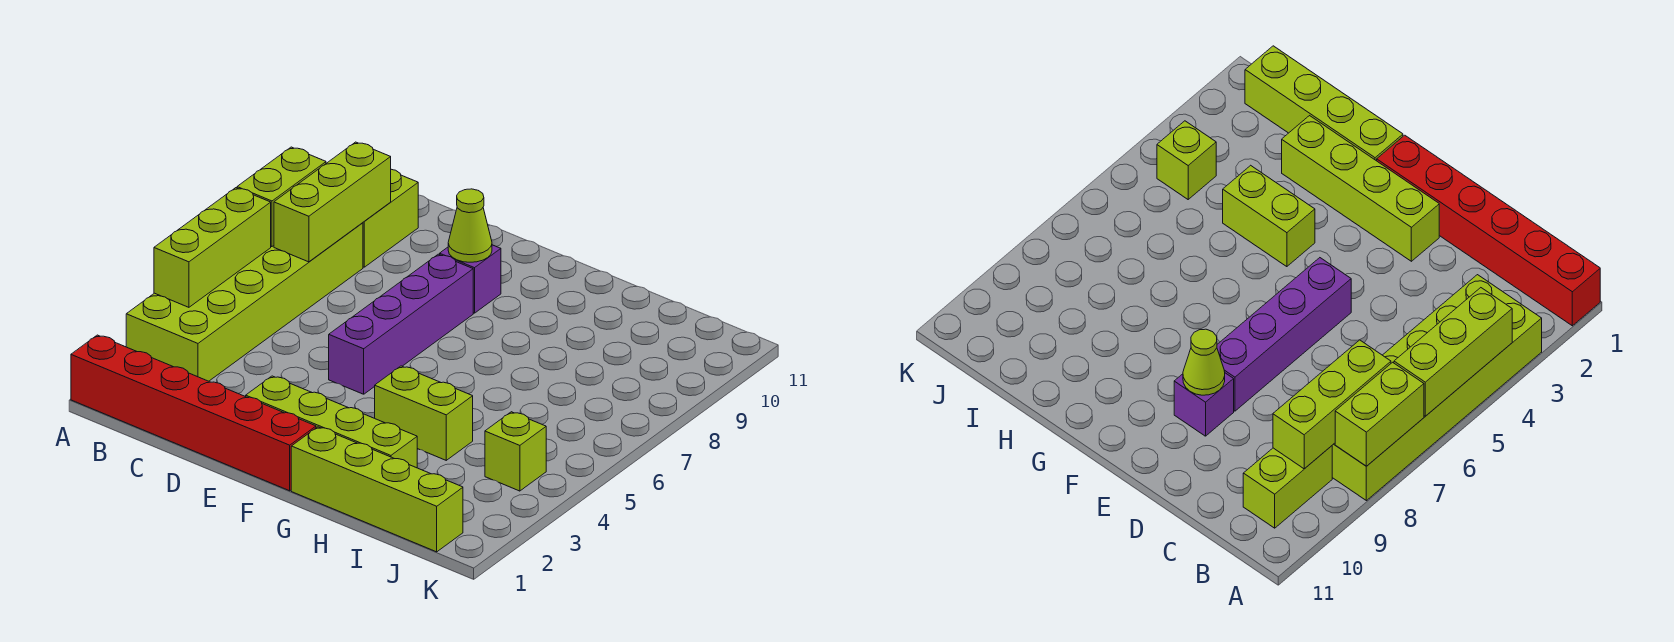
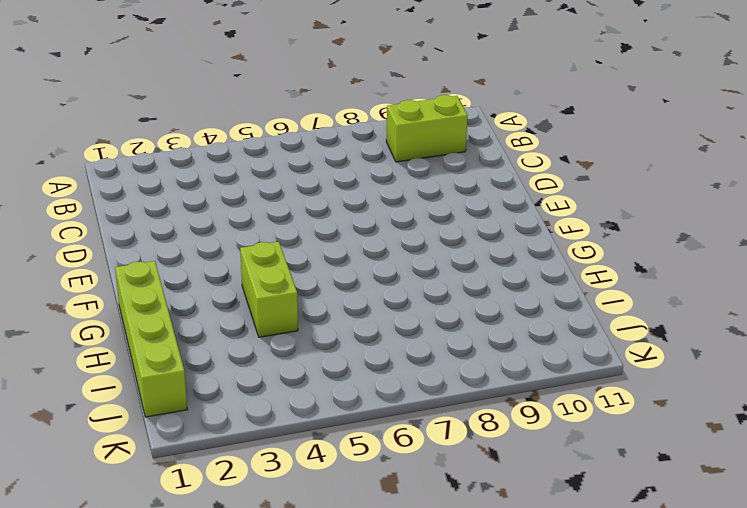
none -> red brick A1:F1 level 1
none -> lime brick A3:B8 level 1
none -> lime brick E2:H2 level 1

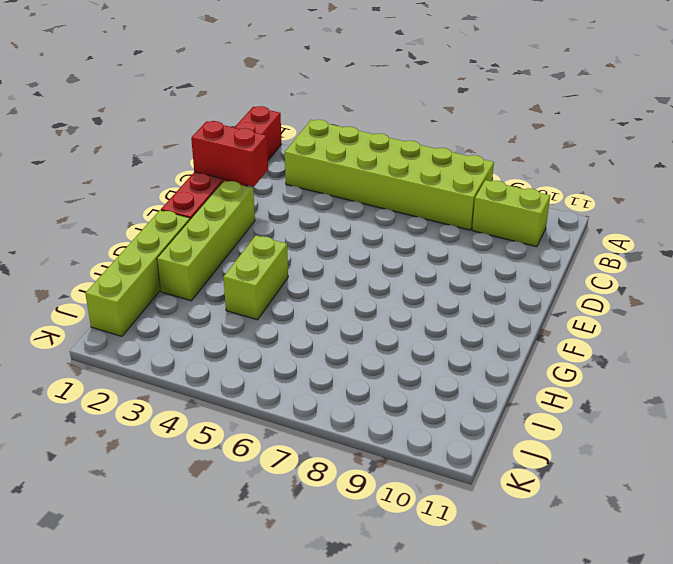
red brick D1:D2 level 2 -> none
none -> purple brick E5:E8 level 1
none -> purple brick E9 level 1
none -> lime brick J4 level 1

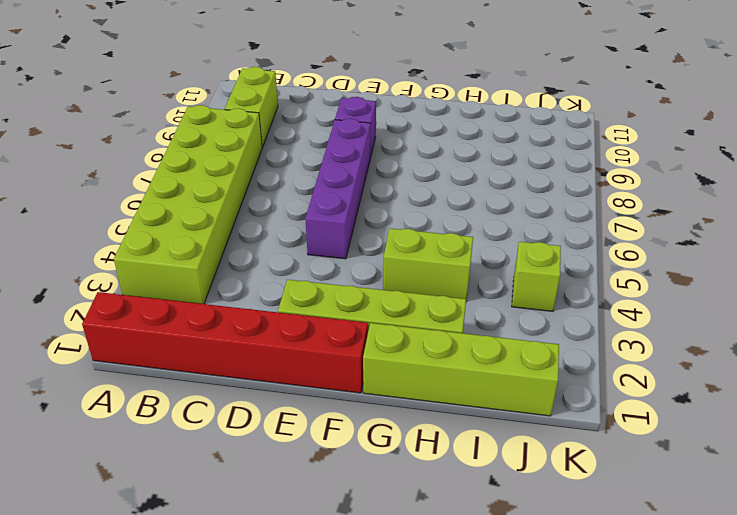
none -> lime brick A4:A6 level 2
none -> lime brick A7:A8 level 2
none -> lime brick B7:B9 level 2

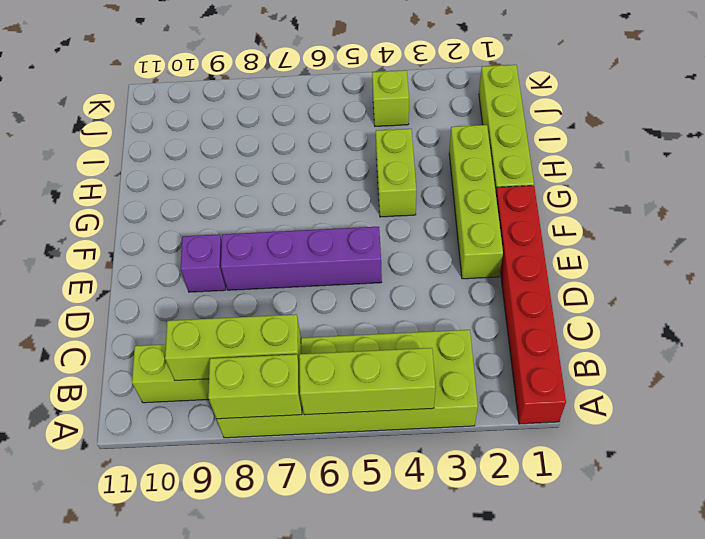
none -> lime cone E9 level 2

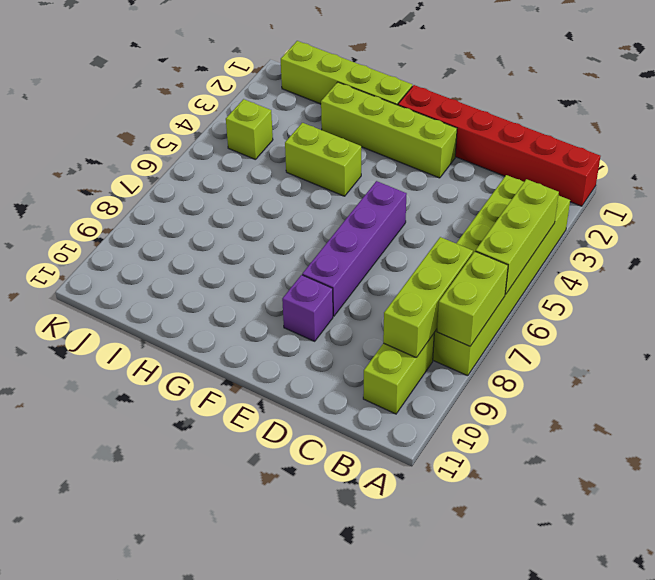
none -> lime cone E9 level 2

